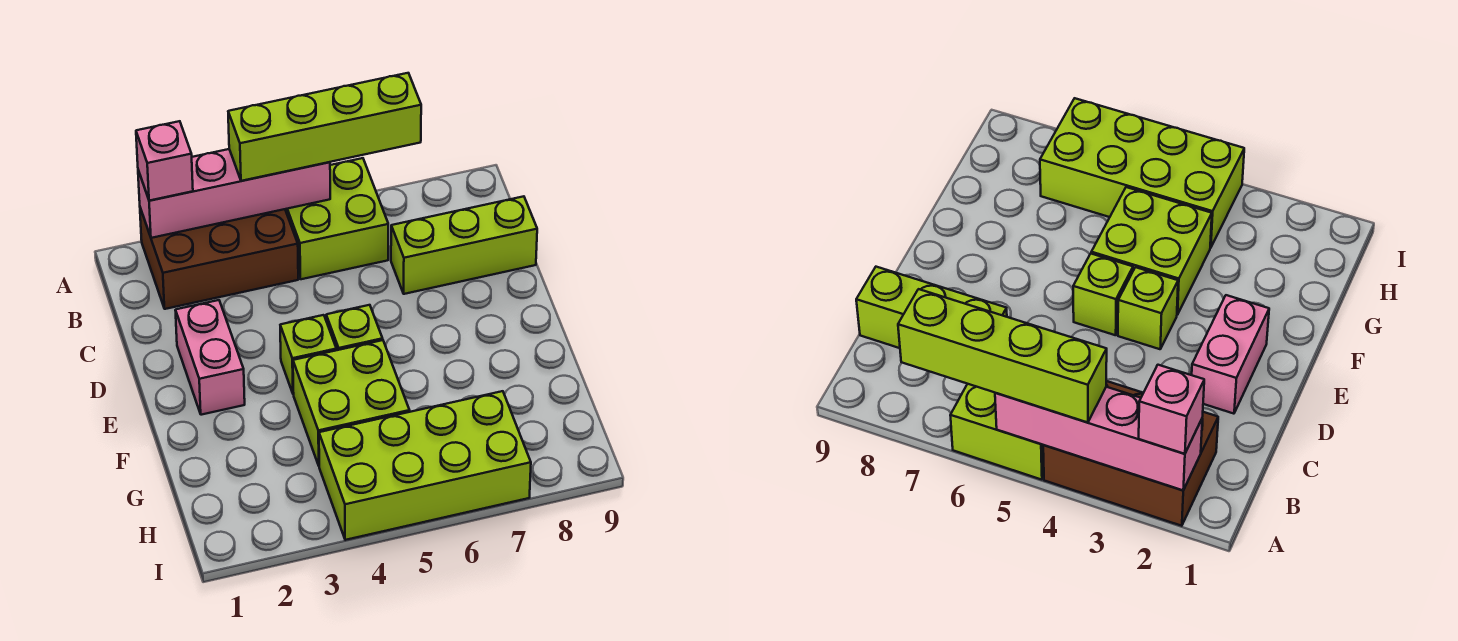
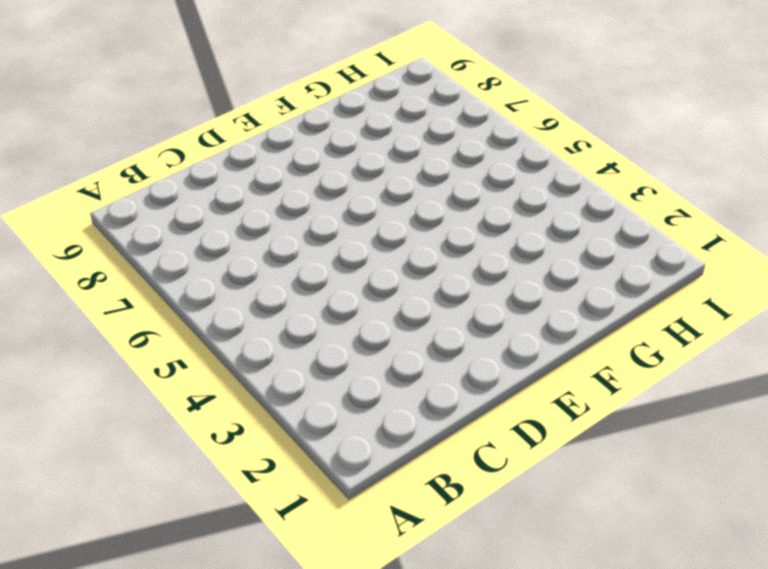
none -> brown brick A2:B4 level 1
none -> lime brick A5:B6 level 1

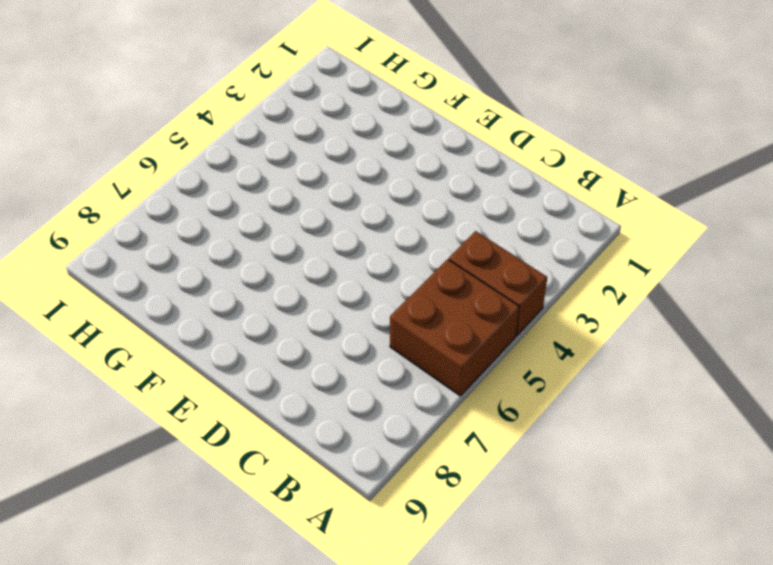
brown brick A4:B4 level 1 -> brown brick A2:B4 level 1
brown brick A5:B6 level 1 -> lime brick A5:B6 level 1
none -> lime brick C7:C9 level 1
none -> pink brick D2:E2 level 1

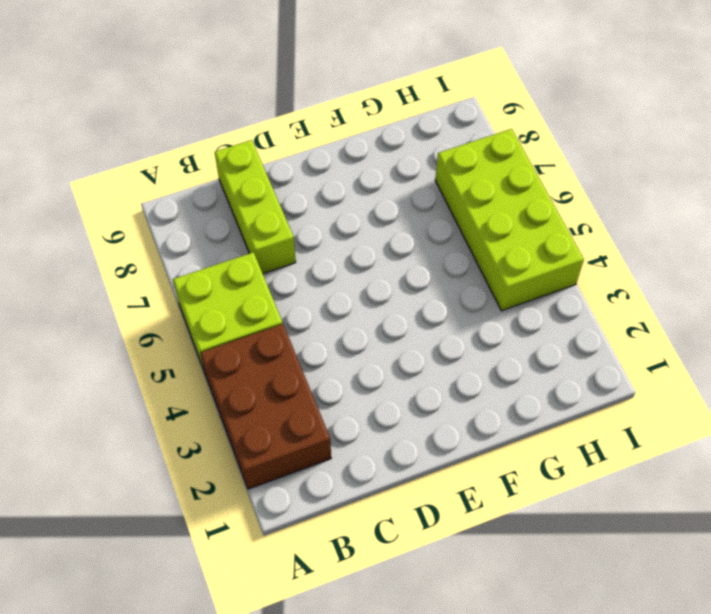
none -> pink brick D2:E2 level 1
none -> lime brick E4 level 1

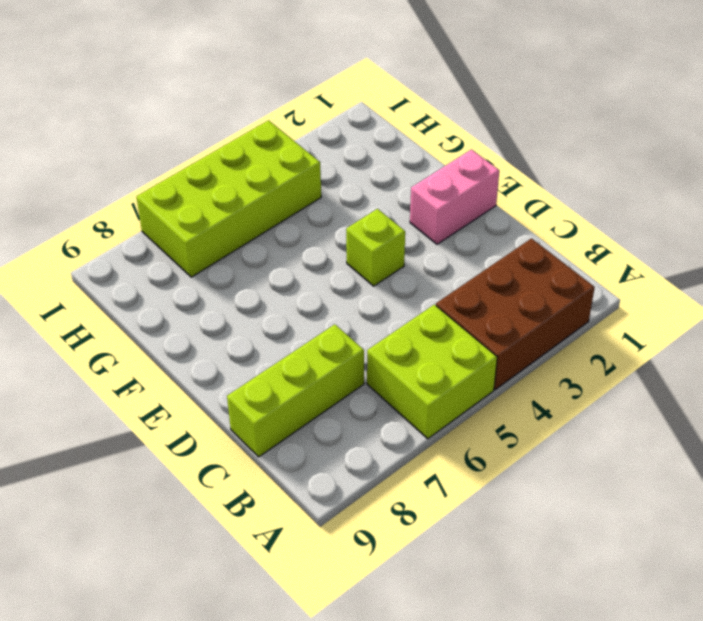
pink brick E1:E2 level 1 -> pink brick D2:E2 level 1
none -> lime brick E5 level 1
none -> lime brick F4:G5 level 1

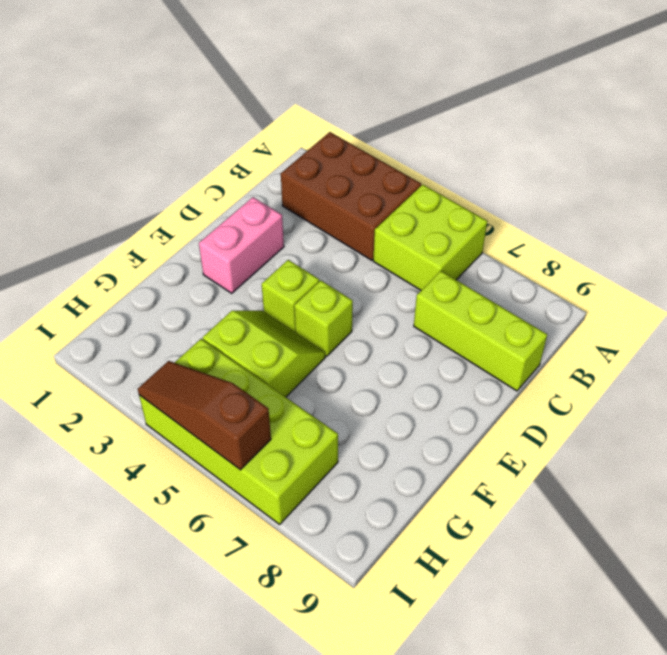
lime slope F4:G5 level 1 top G -> lime brick F4:G5 level 1
brown slope I4:I6 level 2 top 6 -> none
none -> pink brick A2:A5 level 2
none -> pink brick A2 level 3

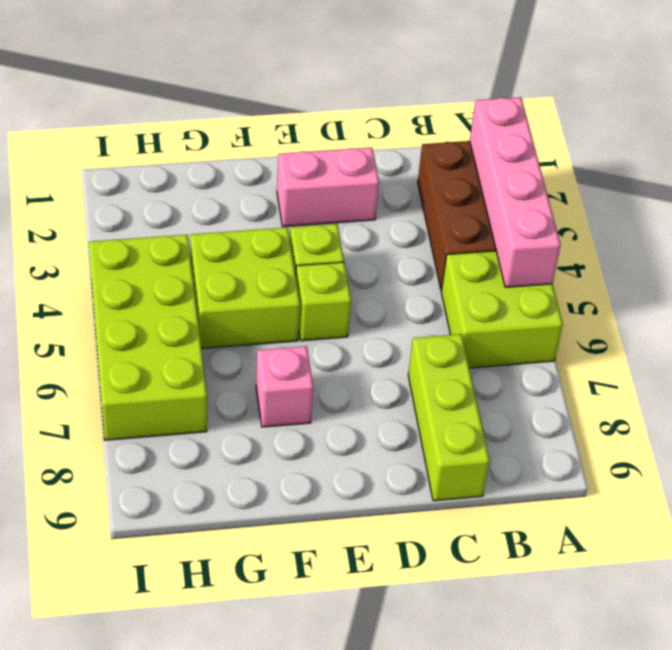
pink brick F7 level 1 -> pink brick A2 level 3
none -> lime brick A4:A7 level 3

